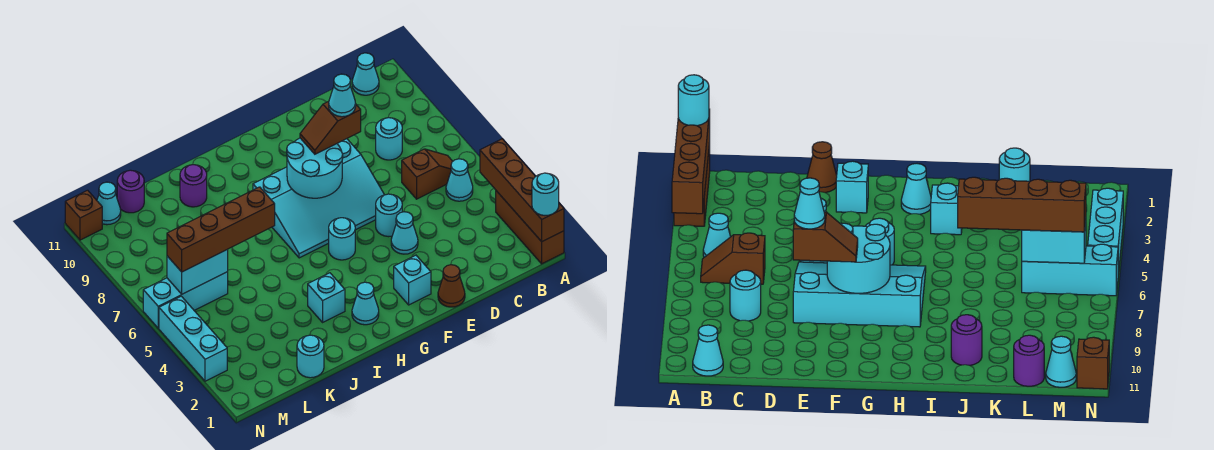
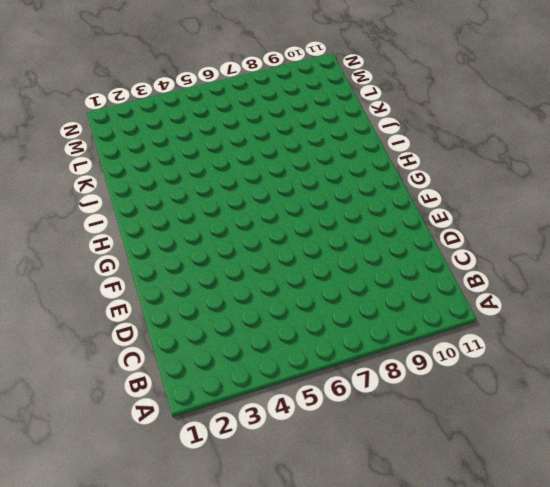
none -> brown brick A1:A3 level 1
none -> cyan cone B5 level 1
none -> brown slope B6:C6 level 1 top C

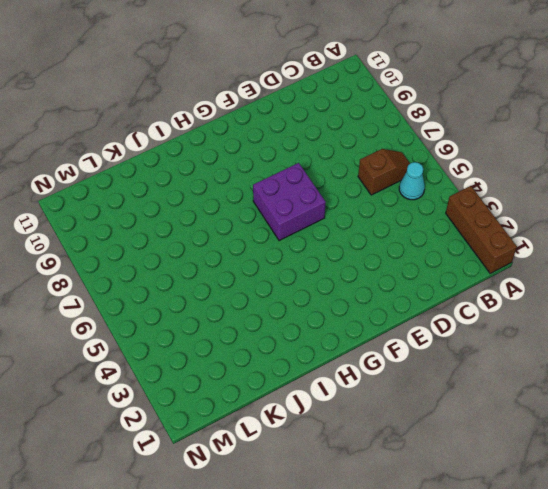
purple brick F6:G7 level 1 -> cyan slope E6:H8 level 1 top 8
none -> cyan cone B11 level 1
none -> cyan round brick C8 level 1
none -> brown cone E1 level 1

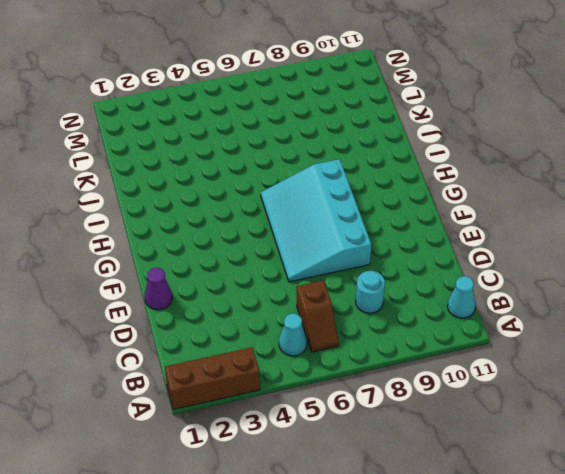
purple cone E1 level 1 -> brown cone E1 level 1
none -> cyan cone E4 level 1
none -> cyan round brick E5 level 1
none -> cyan brick F2 level 1

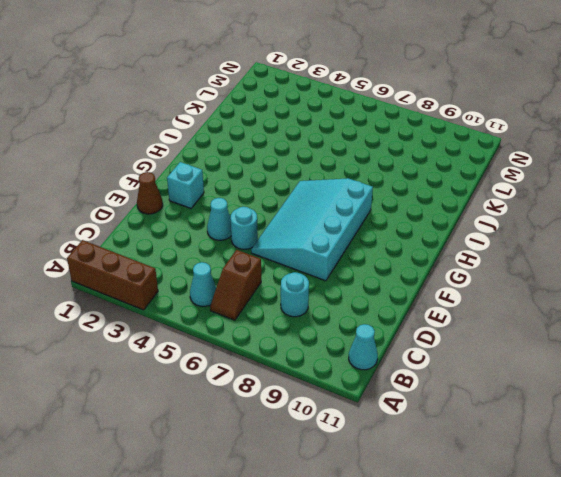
none -> cyan round brick G5 level 1
none -> cyan cone H2 level 1
none -> cyan brick I3 level 1

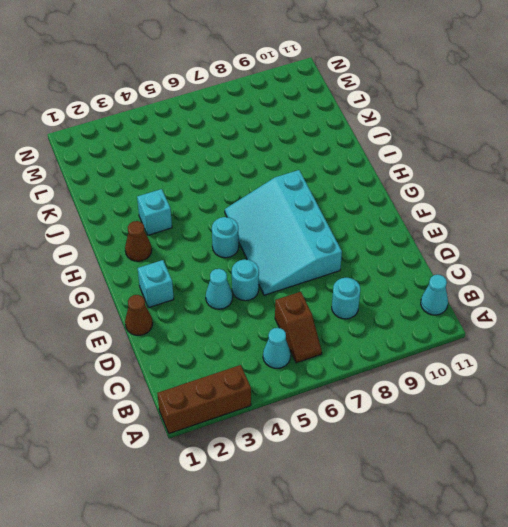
brown cone H2 level 1 -> cyan cone H2 level 1
none -> purple round brick J10 level 1
none -> cyan round brick K1 level 1
none -> cyan brick L6:N6 level 1

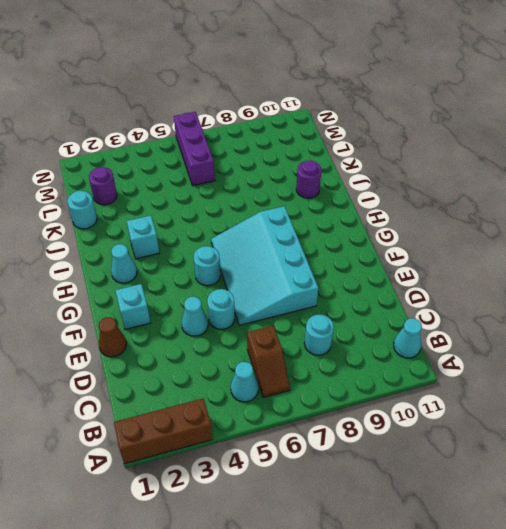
purple round brick L2 level 1 -> purple round brick L11 level 1
purple brick L6:N6 level 1 -> cyan brick L6:N6 level 1
none -> cyan cone M11 level 1
none -> cyan brick N3:N5 level 1
none -> brown brick N11 level 1

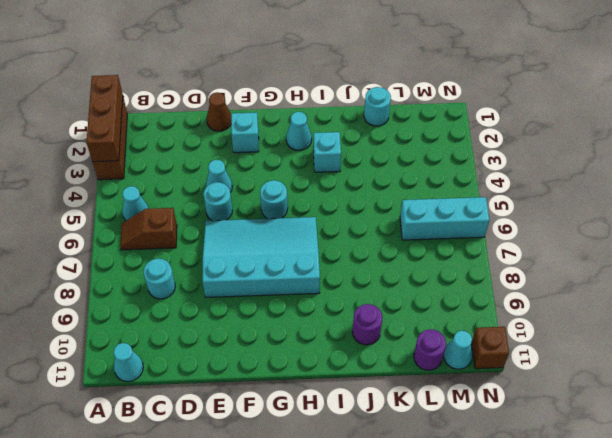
brown brick A1:A3 level 2 -> brown brick A1:A4 level 2
none -> cyan brick N3:N5 level 1
none -> cyan round brick F7:G8 level 2
none -> cyan brick L6:M6 level 2

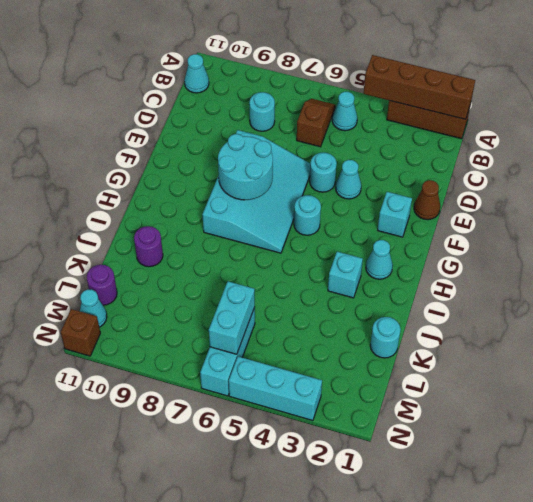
none -> cyan round brick A1 level 3
none -> brown slope E8:F8 level 3 top E
none -> brown brick J6:M6 level 3

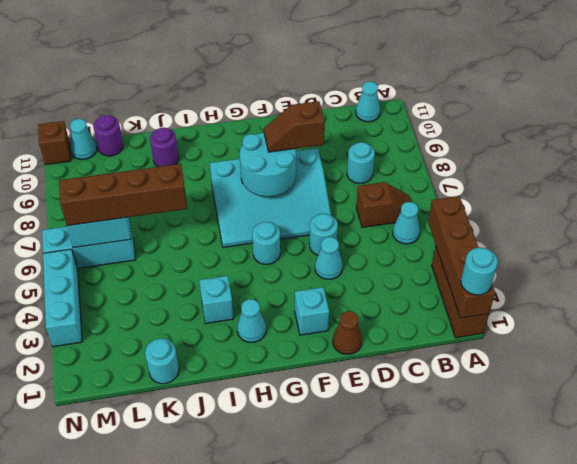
none -> cyan cone E8 level 4

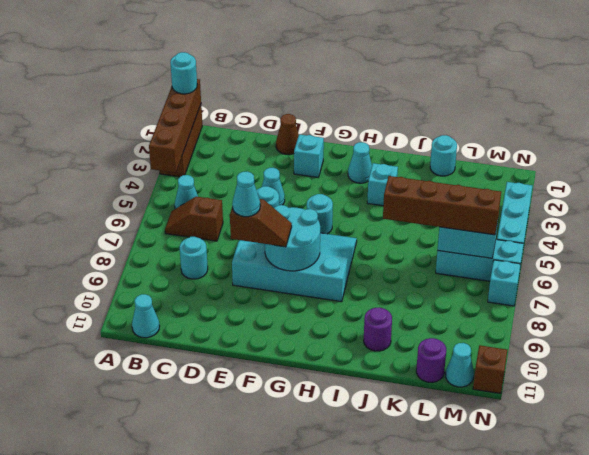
cyan brick N7 level 1 -> none

